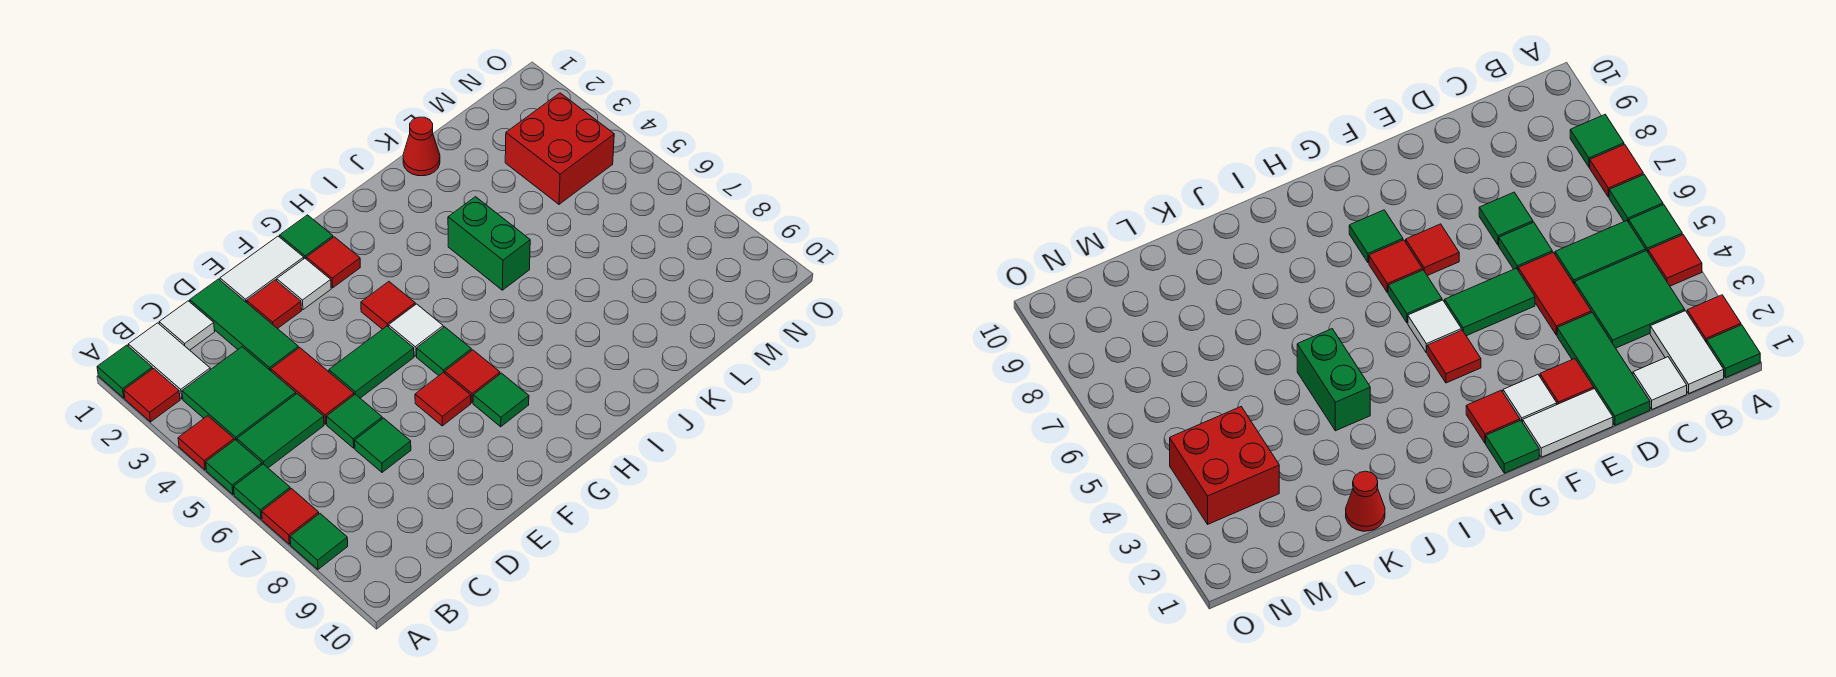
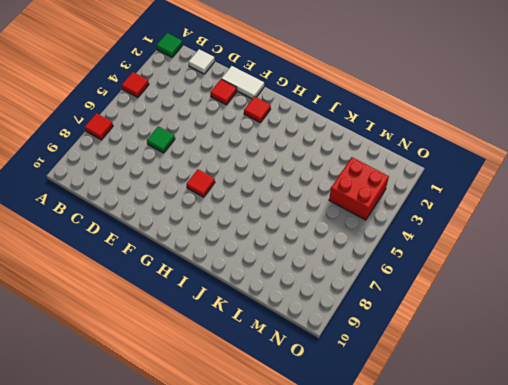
none -> red tile A2 level 1
none -> green tile A5 level 1
none -> green tile A6 level 1
none -> green tile A8 level 1

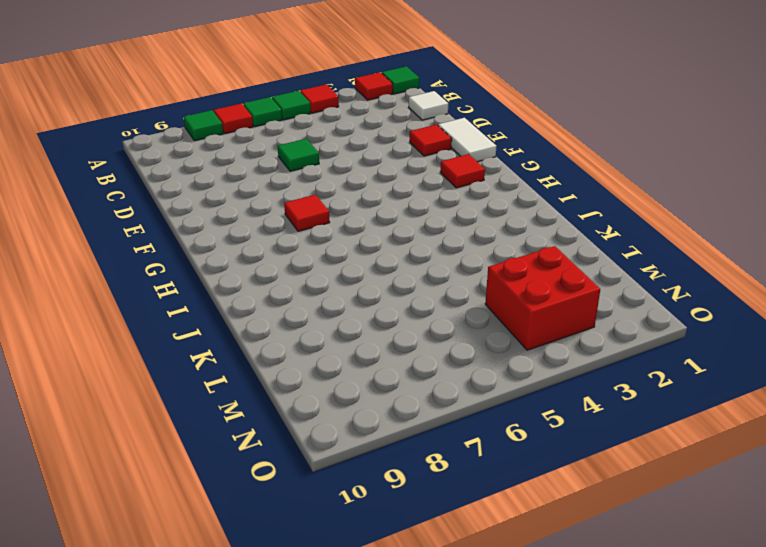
none -> white tile B1:B2 level 1
none -> green tile B3:C4 level 1
none -> green tile B5:C5 level 1
none -> green tile D1:D3 level 1

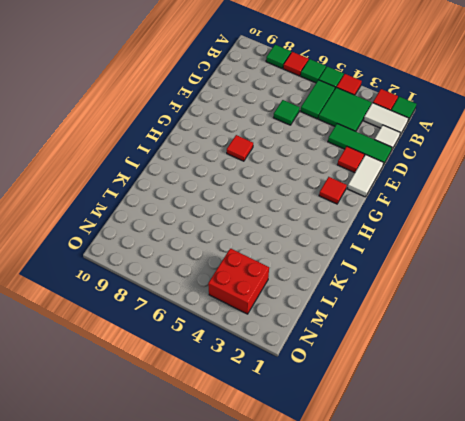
none -> red tile D4:D5 level 1
none -> green tile D7 level 1
none -> green tile E5:F5 level 1
none -> white tile F2 level 1

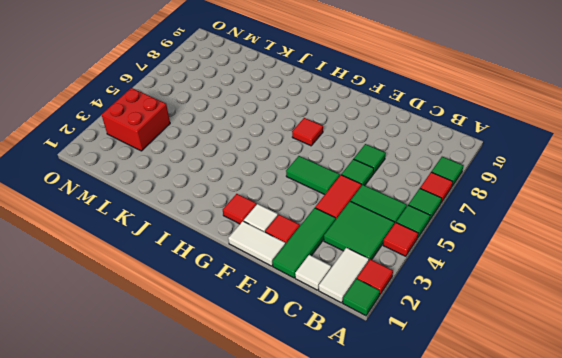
none -> red tile F7 level 1
none -> green tile G1 level 1
none -> red tile G4 level 1
none -> white tile G5 level 1

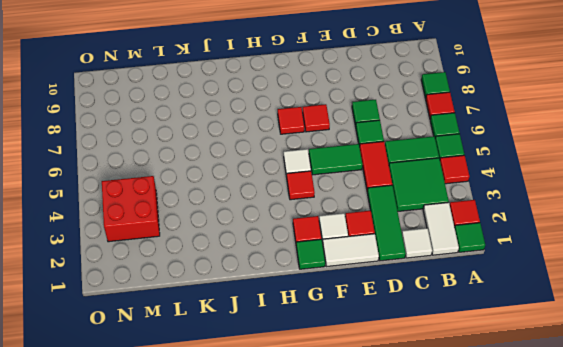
none -> green tile G6 level 1
none -> green tile G8 level 1
none -> green brick J4:J5 level 1
none -> red cone K1 level 1

